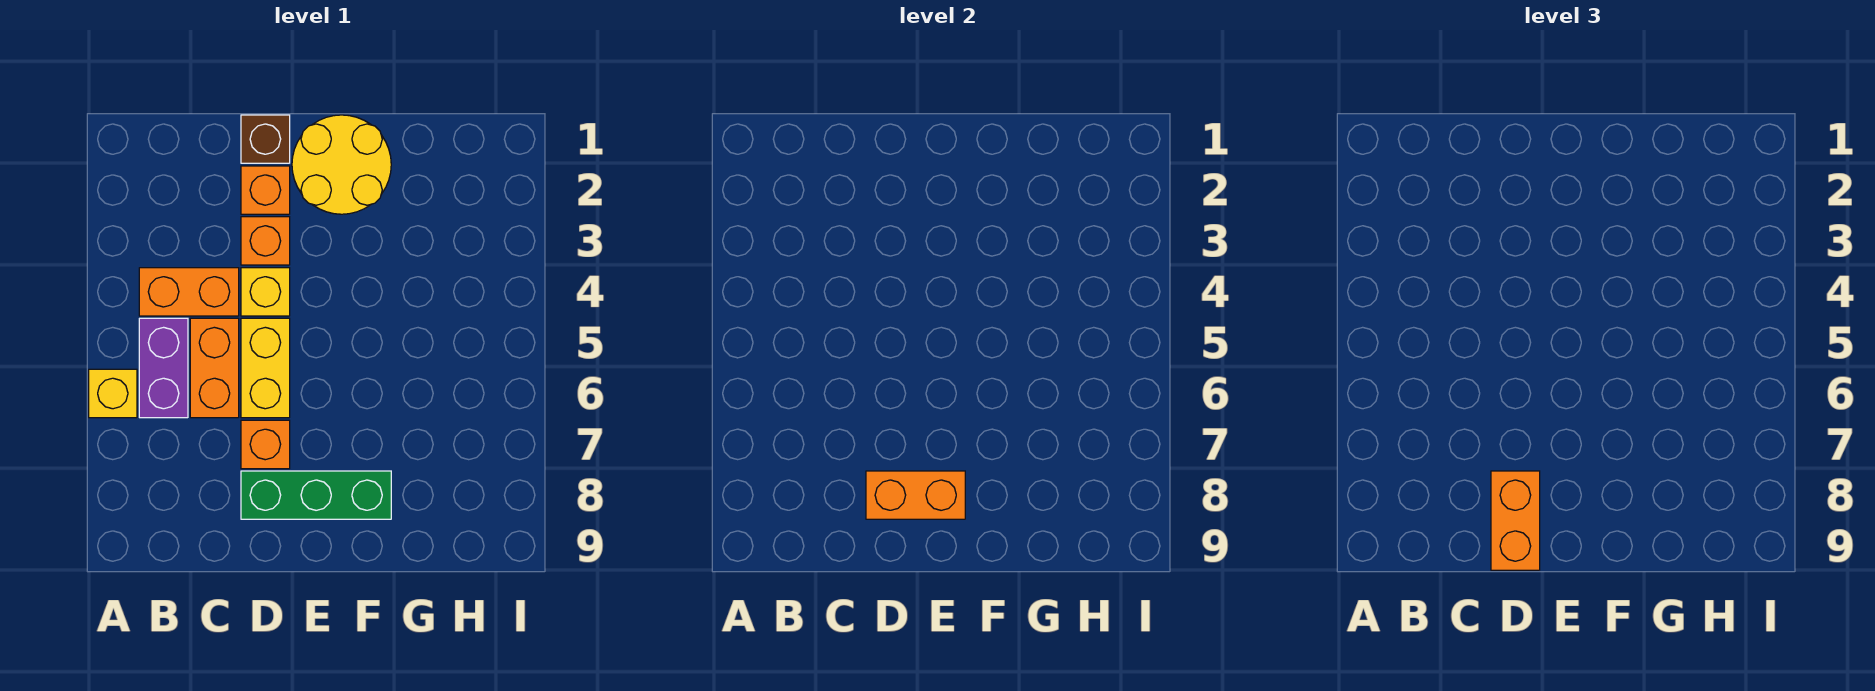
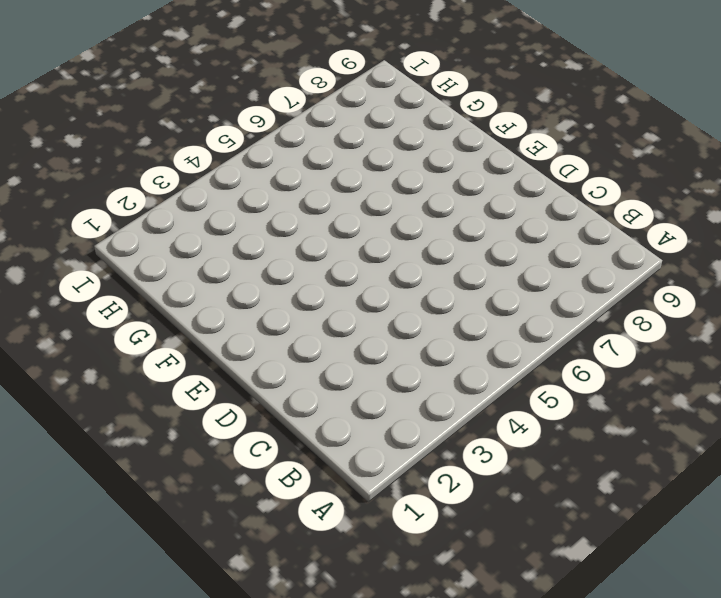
none -> yellow brick A6 level 1
none -> orange brick B4:C4 level 1
none -> purple brick B5:B6 level 1

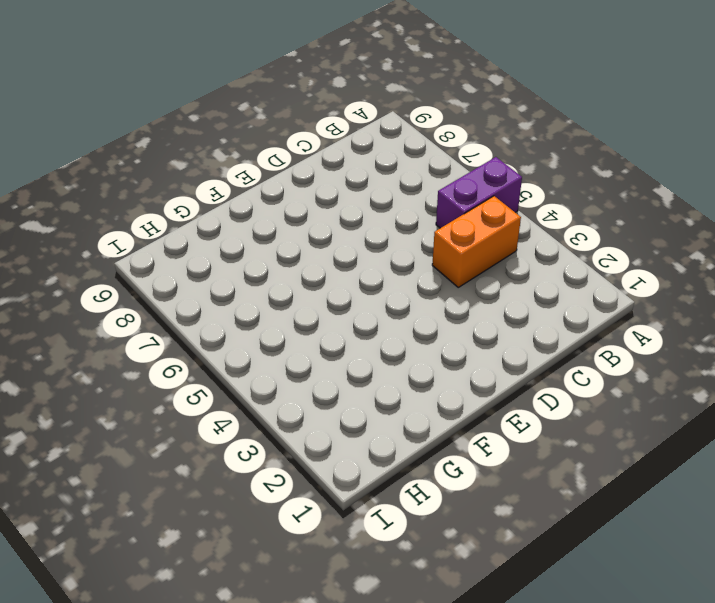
purple brick A5:B5 level 1 -> purple brick B5:B6 level 1
none -> yellow brick A6 level 1
none -> orange brick C5:C6 level 1
none -> brown brick D1 level 1

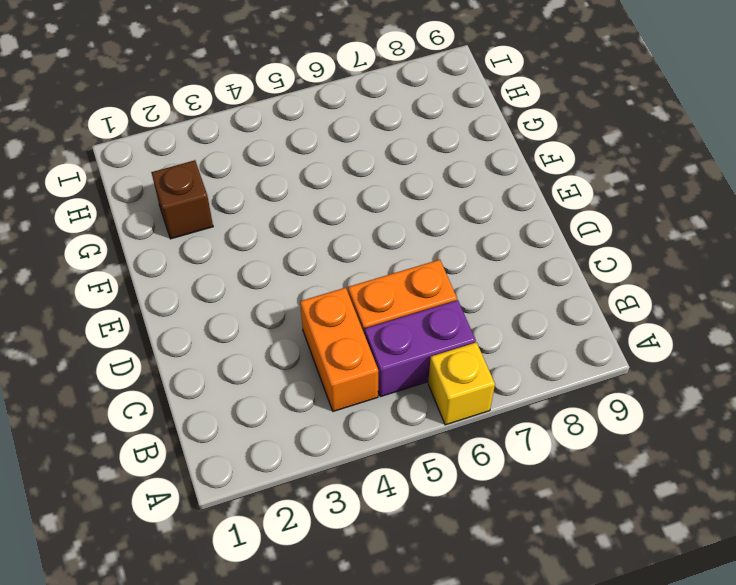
brown brick G2 level 1 -> brown brick D1 level 1
none -> orange brick D2 level 1
none -> orange brick D3 level 1
none -> yellow brick D4 level 1

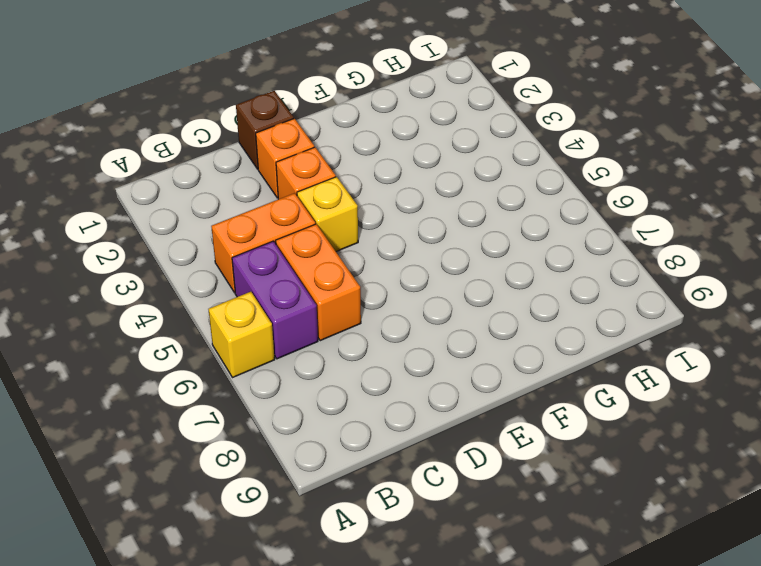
none -> yellow brick D5:D6 level 1
none -> orange brick D7 level 1
none -> green brick D8:F8 level 1

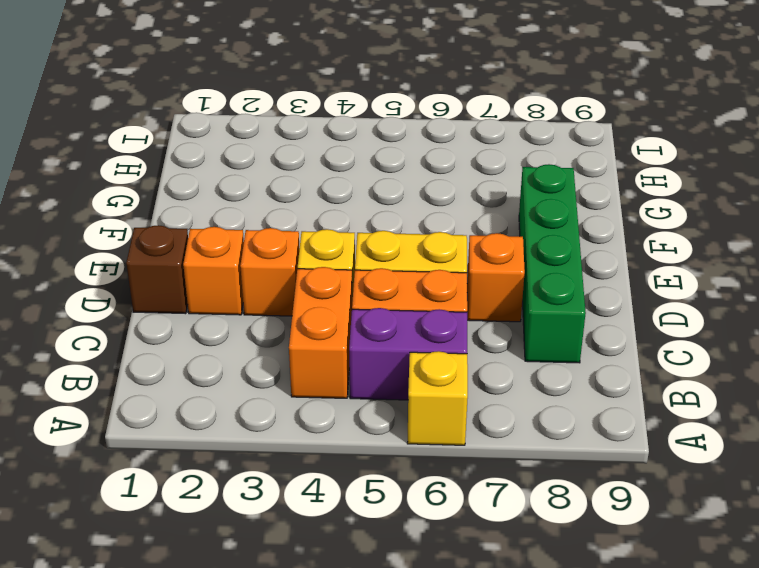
green brick C8:F8 level 1 -> green brick D8:F8 level 1
none -> yellow round brick E1:F2 level 1
none -> orange brick D8:E8 level 2
none -> orange brick D8:D9 level 3

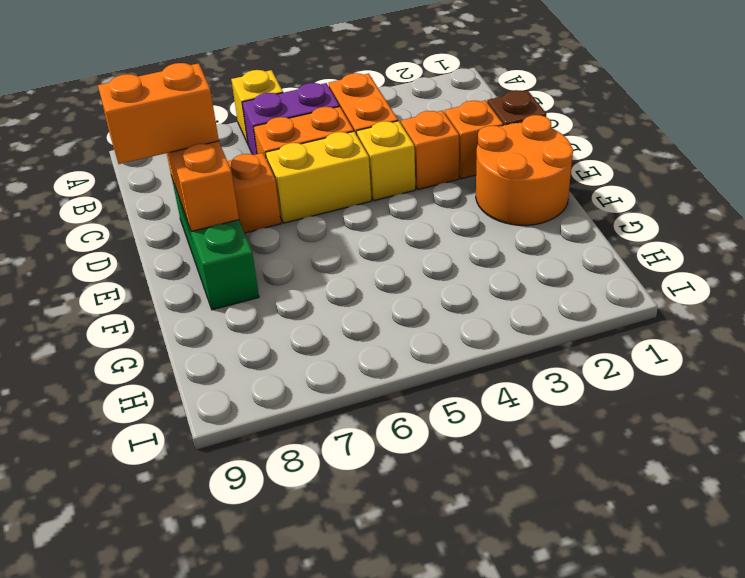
orange round brick E1:F2 level 1 -> yellow round brick E1:F2 level 1

